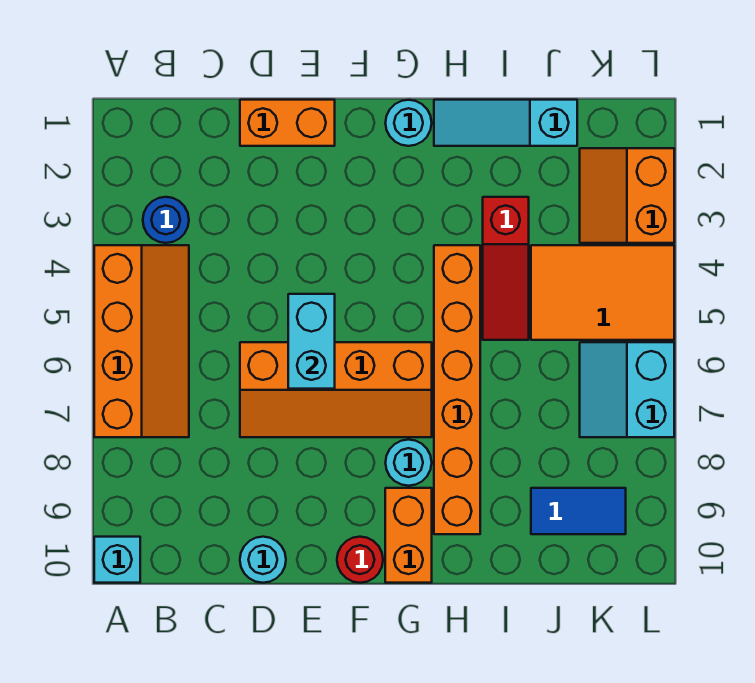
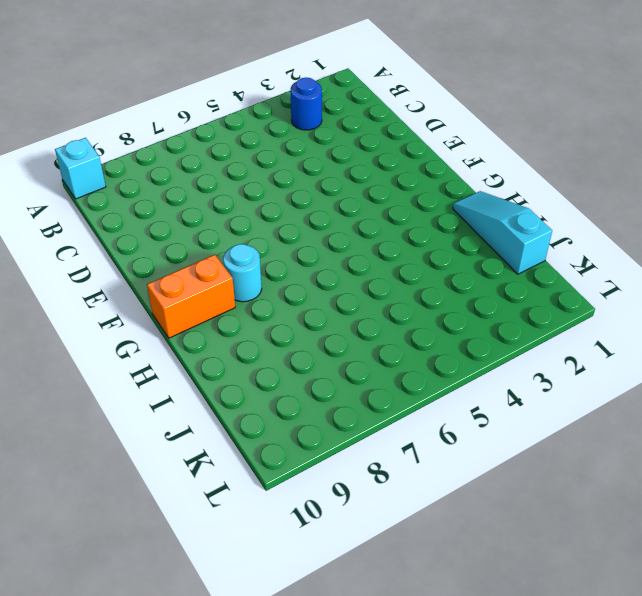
none -> orange slope A4:B7 level 1 top A
none -> orange brick D1:E1 level 1
none -> orange slope D6:G7 level 1 top 6

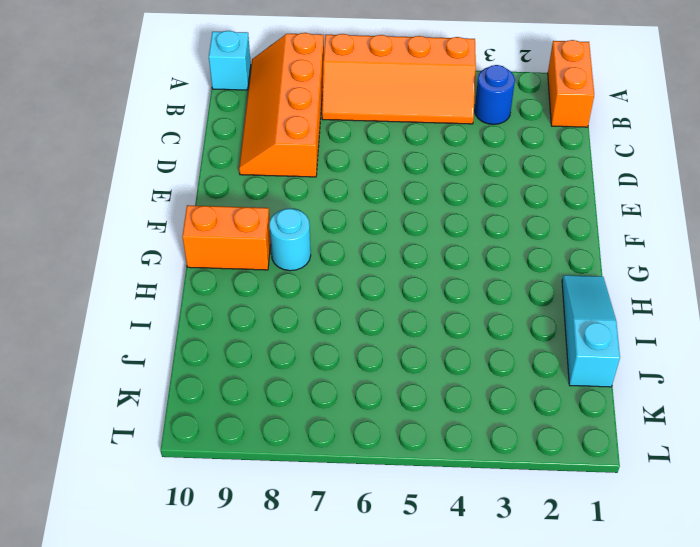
orange brick A1:B1 level 1 -> orange brick D1:E1 level 1
orange slope A8:D9 level 1 top 8 -> orange slope D6:G7 level 1 top 6
none -> cyan round brick D10 level 1
none -> red round brick F10 level 1
none -> cyan round brick G1 level 1

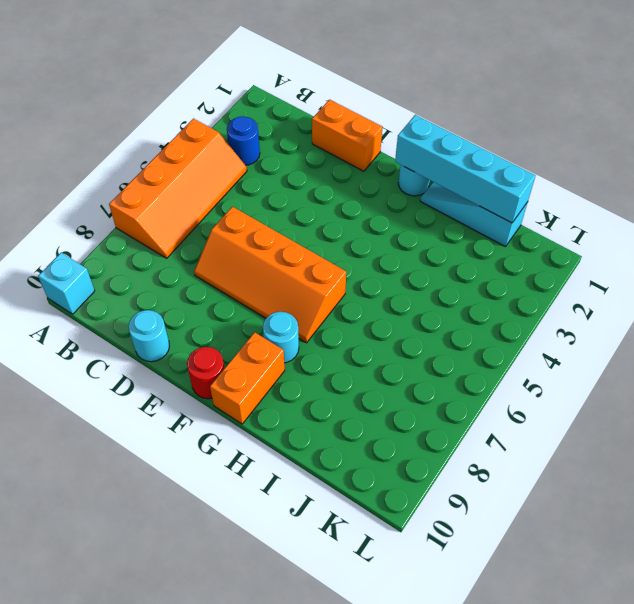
cyan brick G1:J1 level 2 -> none
none -> orange brick H4:H9 level 1
none -> red slope I3:I5 level 1 top 3
none -> orange tile J4:L5 level 1

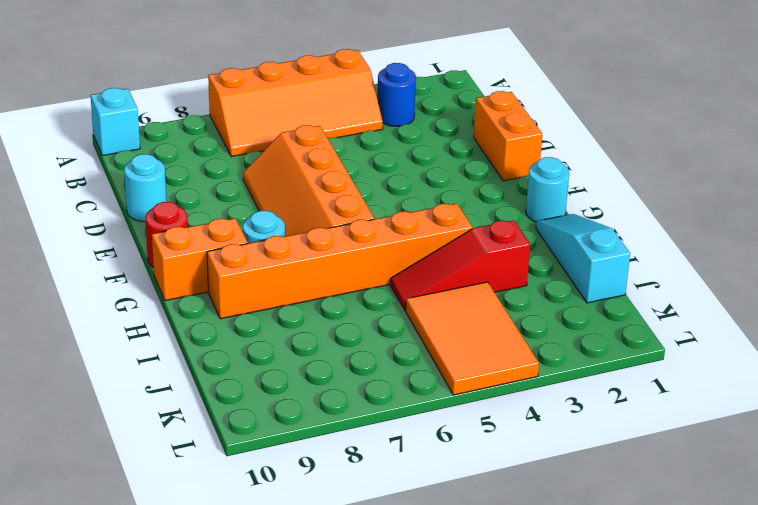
none -> blue tile J9:K9 level 1
none -> orange slope K2:L3 level 1 top L
none -> cyan slope K6:L7 level 1 top L

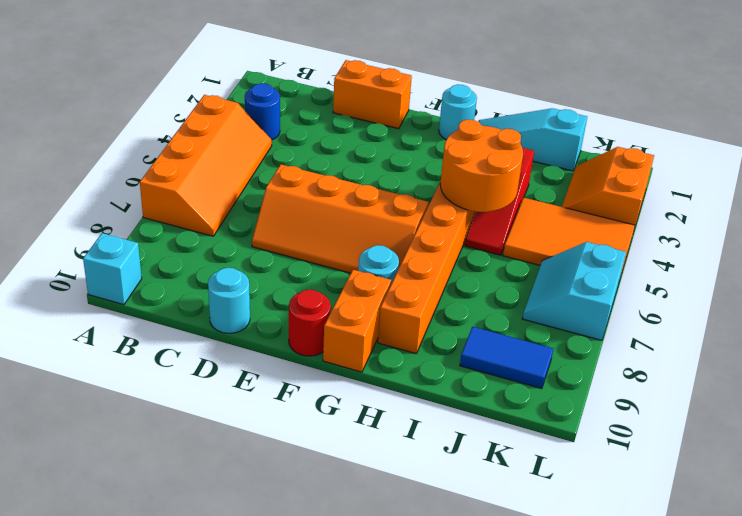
orange round brick H4:I5 level 2 -> none
none -> cyan brick E5:E6 level 2

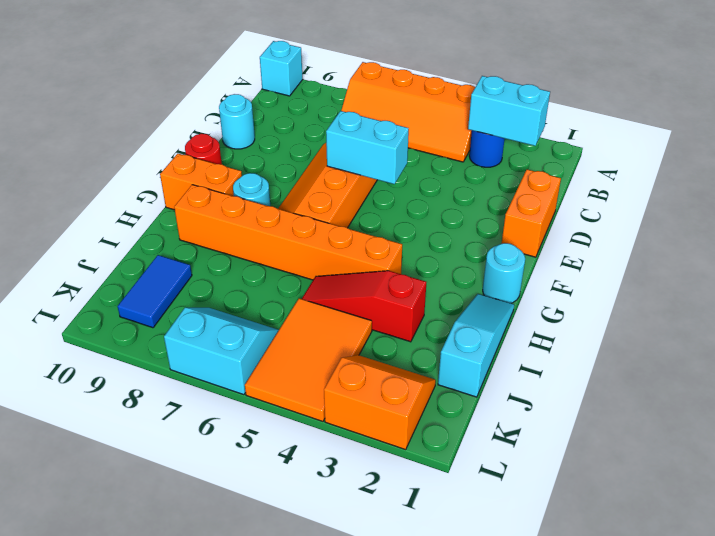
cyan brick B2:B3 level 2 -> none

